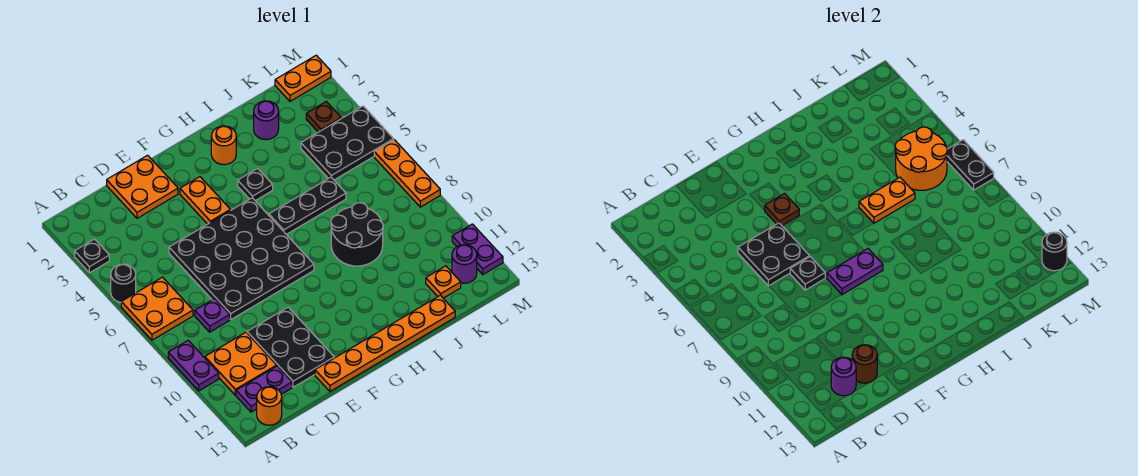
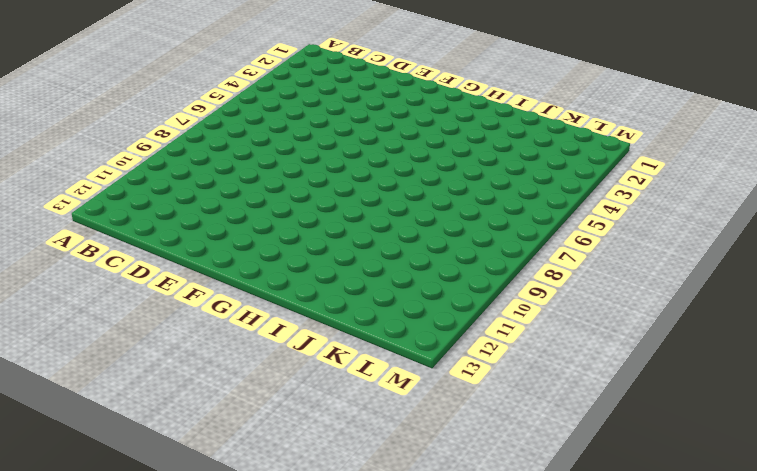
none -> black plate A3 level 1
none -> black round brick A5 level 1
none -> orange plate A6:B7 level 1
none -> purple plate A9:A10 level 1

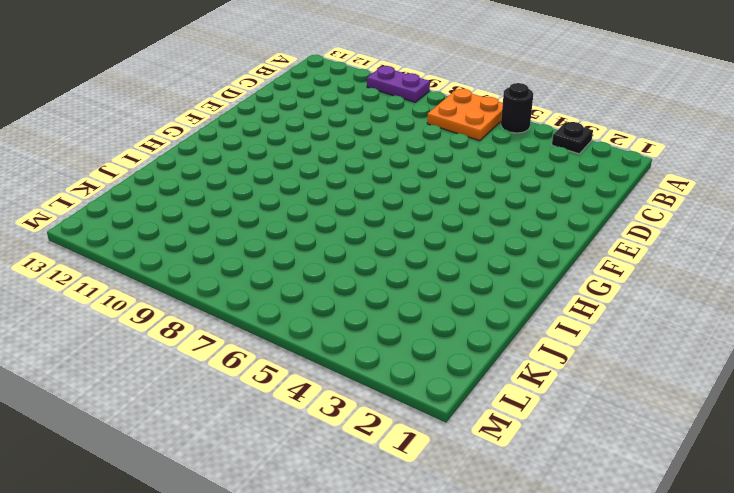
none -> orange plate B10:C11 level 1
none -> purple plate B12:C12 level 1
none -> orange round brick B13 level 1
none -> purple plate C8 level 1

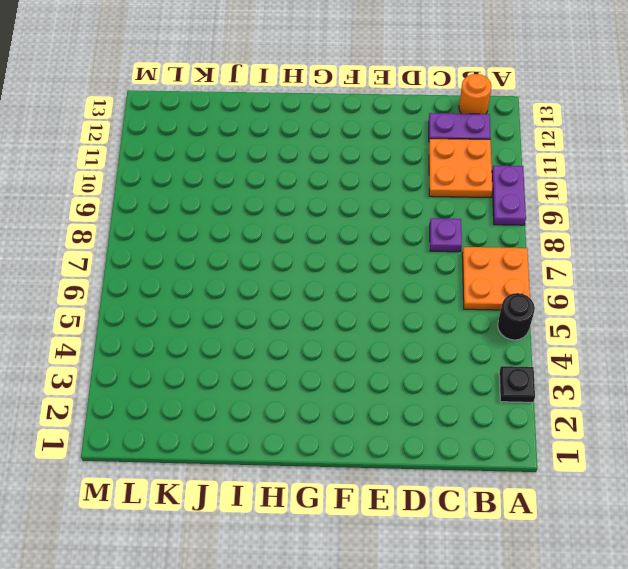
none -> orange plate D1:E2 level 1
none -> black plate D5:G8 level 1
none -> black plate D10:E12 level 1
none -> orange plate E13:J13 level 1

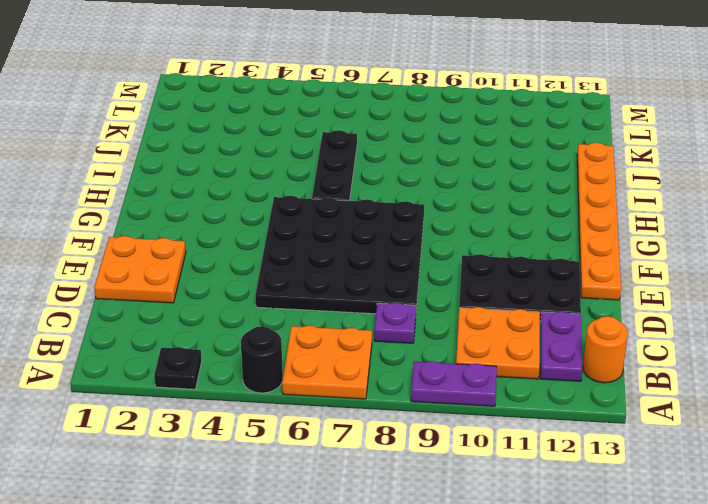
none -> orange plate F3:F4 level 1
none -> orange round brick H2 level 1
none -> black plate H4 level 1
none -> black round brick I8:J9 level 1

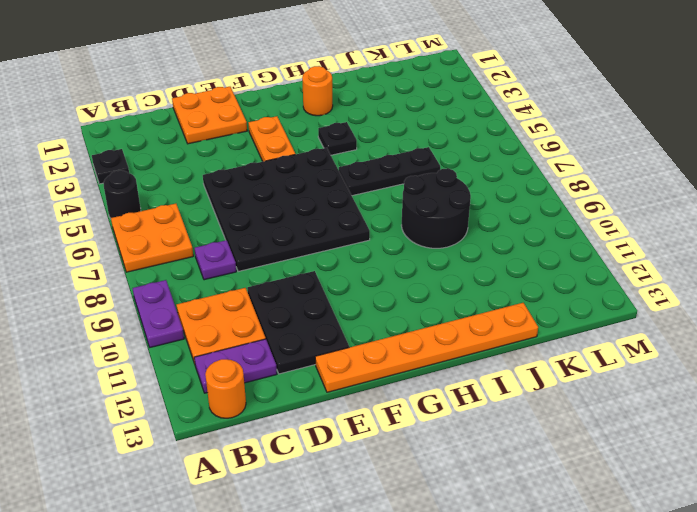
none -> purple round brick J2 level 1
none -> black plate K4:M5 level 1
none -> orange plate K12 level 1
none -> orange plate L1:M1 level 1

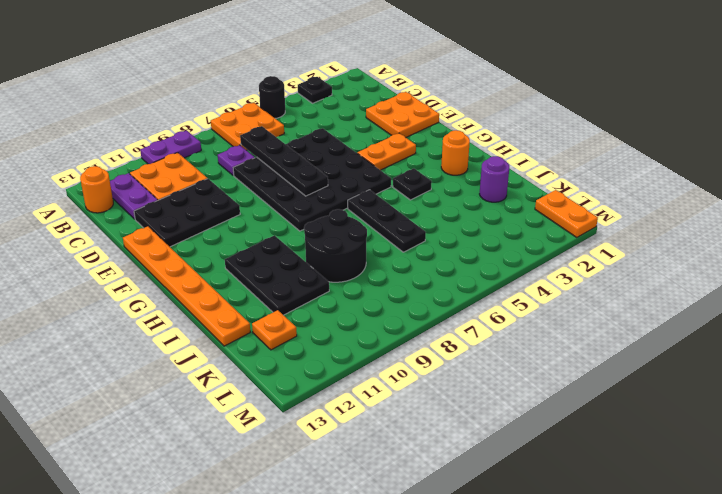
black plate C7:F7 level 2 -> black plate E7 level 2
black plate H10:J11 level 1 -> black plate K4:M5 level 1
none -> brown plate L3 level 1
none -> purple round brick L12 level 1
none -> orange plate M6:M8 level 1
none -> purple plate M11:M12 level 1

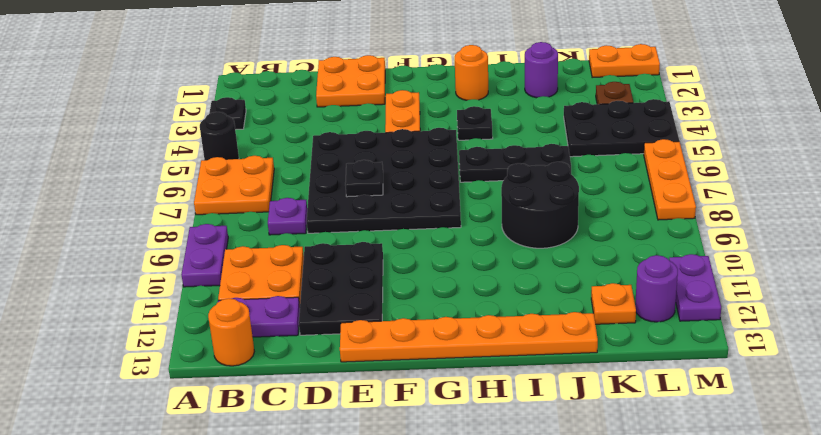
none -> purple round brick C12 level 2
none -> black plate D5:E6 level 2
none -> brown round brick D12 level 2
none -> brown plate F4 level 2

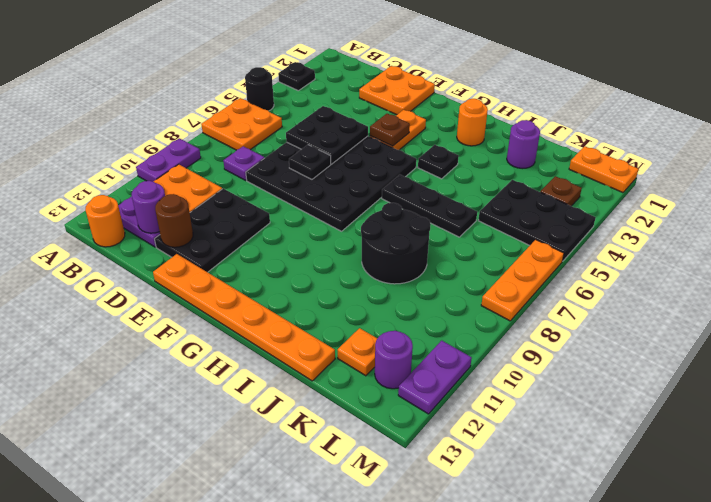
none -> purple plate F8:G8 level 2
none -> orange plate I6:J6 level 2
none -> orange round brick K5:L6 level 2
none -> black plate M6:M7 level 2

